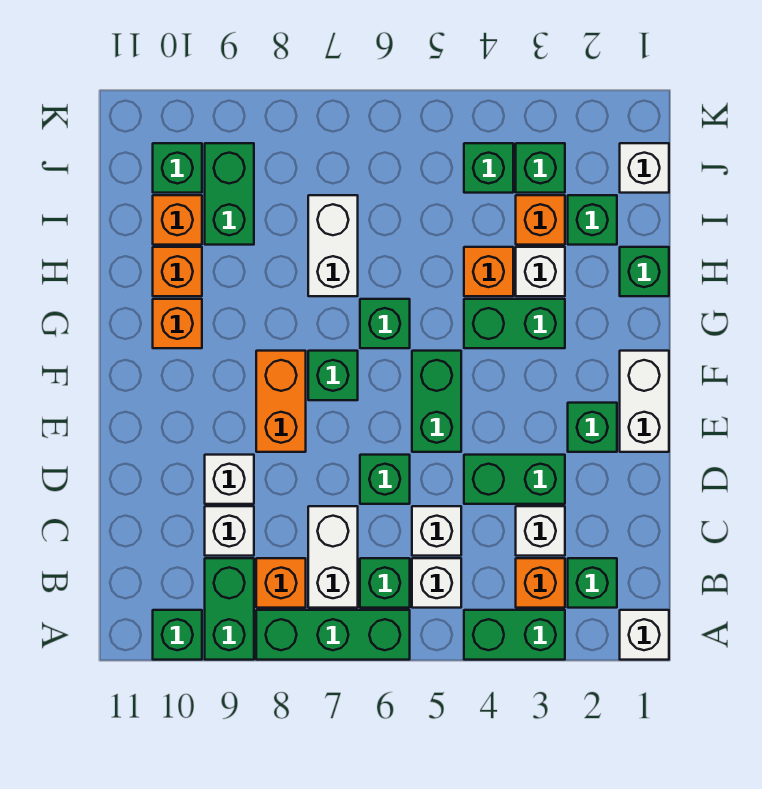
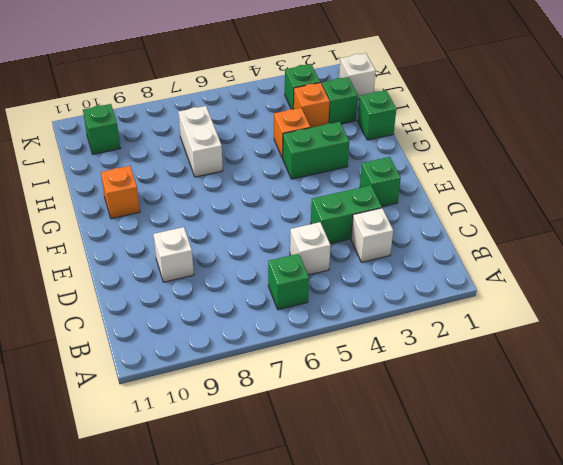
none -> white brick A1 level 1
none -> green brick A3:A4 level 1
none -> green brick A6:A8 level 1
none -> green brick A9:B9 level 1

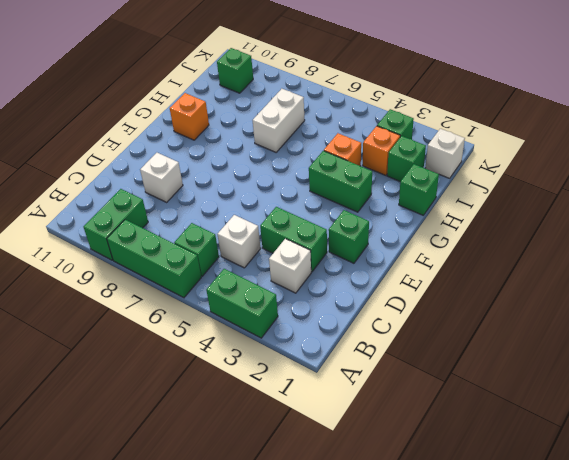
none -> white brick A1 level 1
none -> green brick A10 level 1
none -> green brick B2 level 1
none -> orange brick B3 level 1

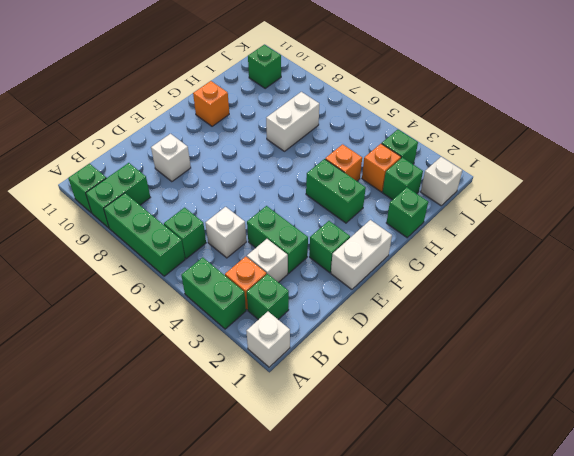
none -> white brick B5 level 1
none -> white brick B7:C7 level 1
none -> orange brick B8 level 1
none -> white brick C9 level 1

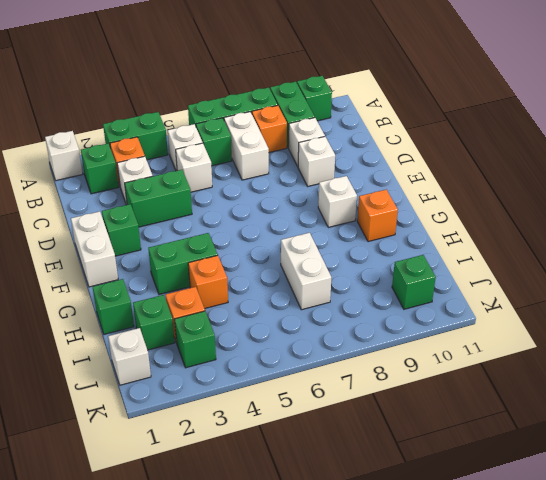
white brick F9 level 1 -> white brick H3 level 1
none -> green brick D6 level 1
none -> green brick E5:F5 level 1
none -> orange brick E8:F8 level 1
none -> green brick F7 level 1

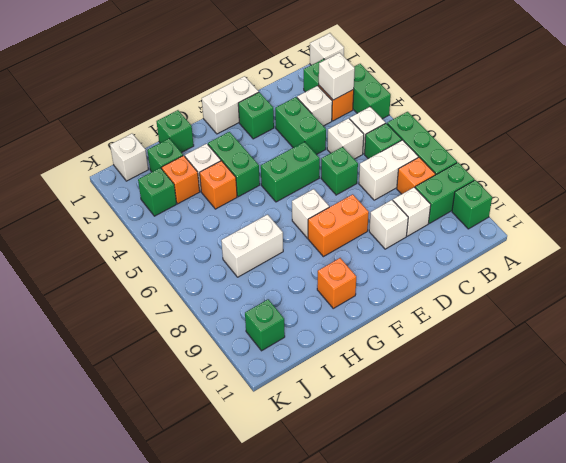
white brick B3 level 2 -> none
white brick F7 level 1 -> green brick F7 level 1
none -> green brick G6 level 1
none -> orange brick H10 level 1
none -> green brick I9:J9 level 1
none -> orange brick I10 level 1

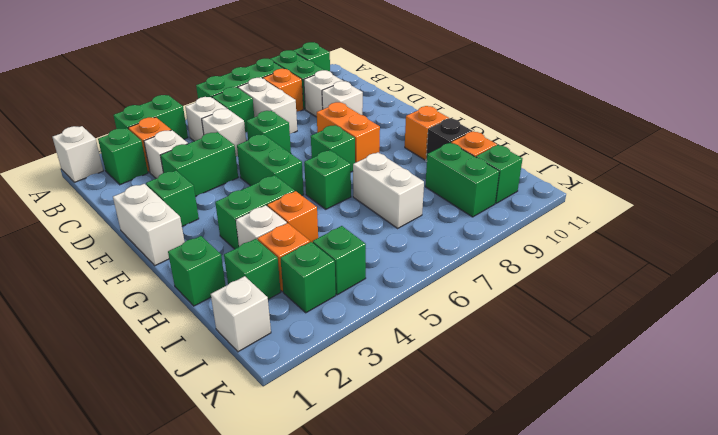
black brick H10 level 1 -> orange brick H10 level 1

